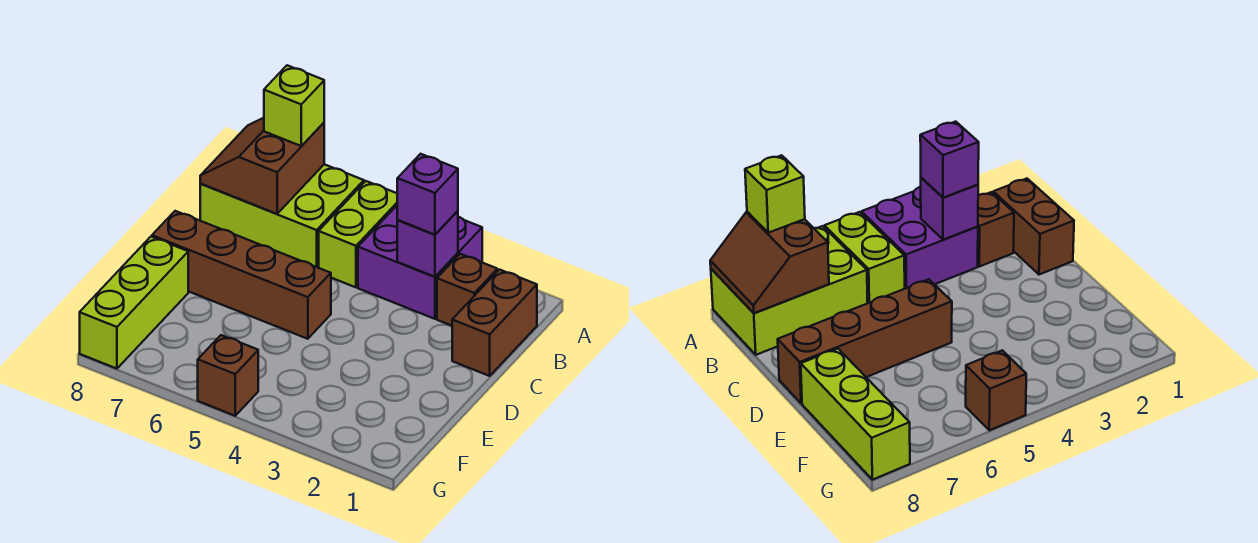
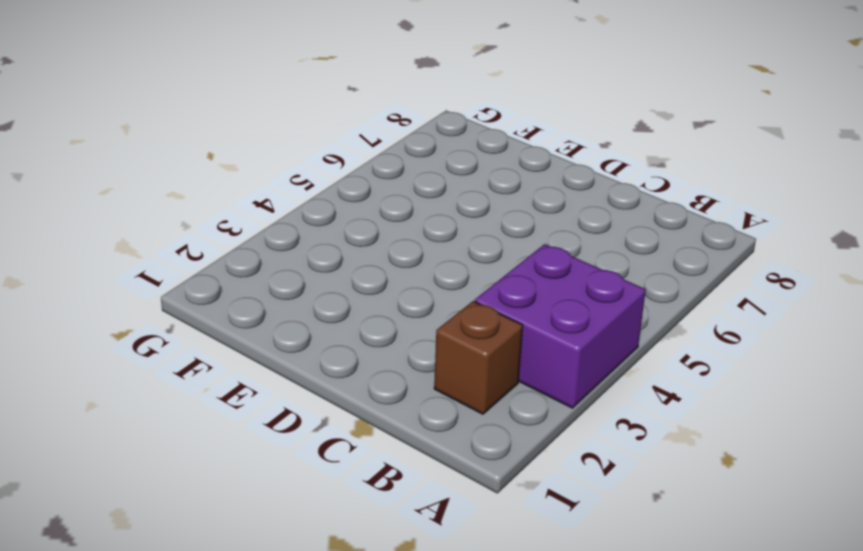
none -> lime brick A5:B5 level 1
none -> lime brick A6:B8 level 1
none -> brown brick B1:C1 level 1

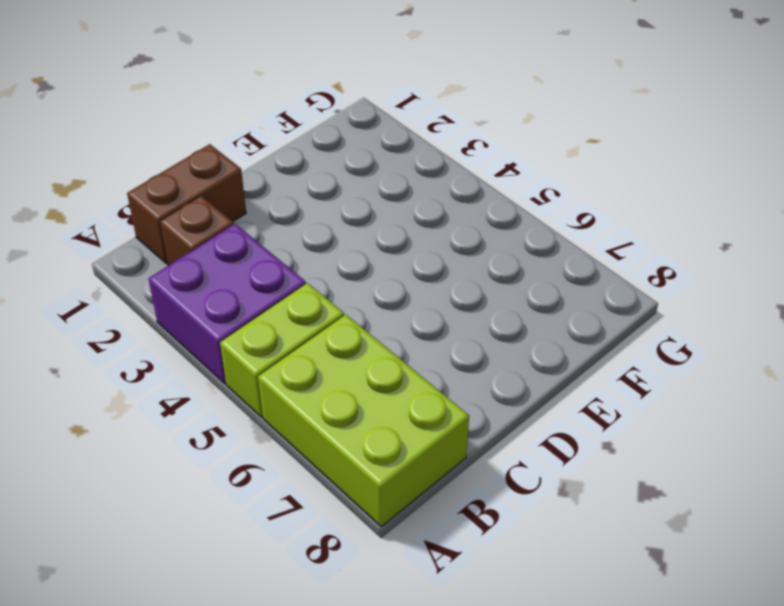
none -> brown brick D5:D8 level 1
none -> lime brick E8:G8 level 1
none -> brown brick G5 level 1

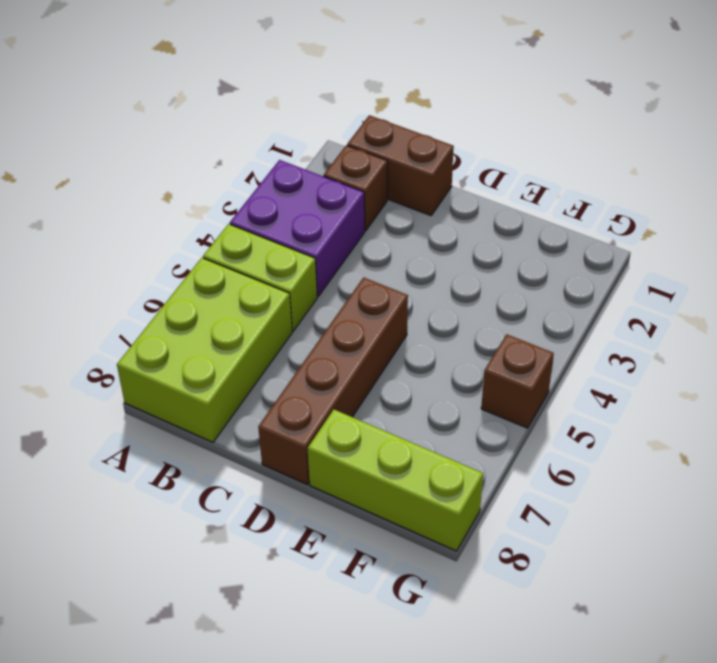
none -> brown slope A7:B8 level 2 top 7
none -> purple brick B3 level 2
none -> lime brick A7 level 3

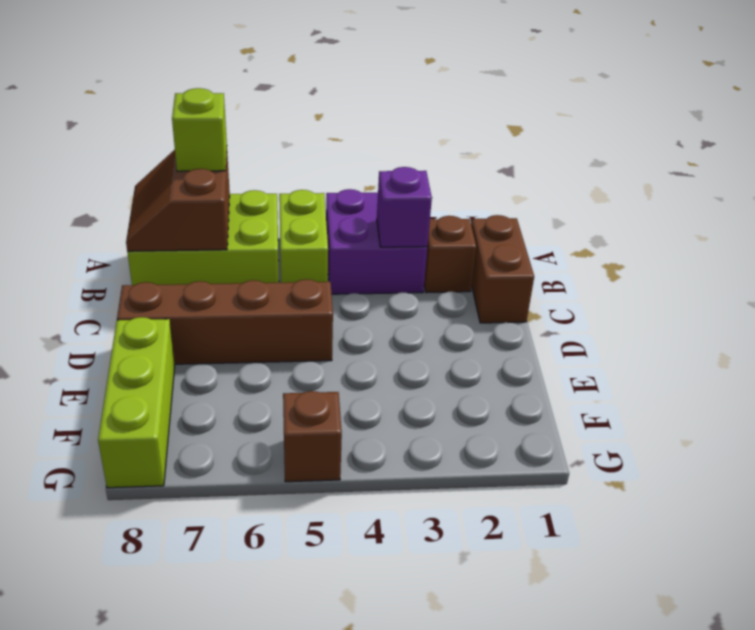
none -> purple brick B3 level 3

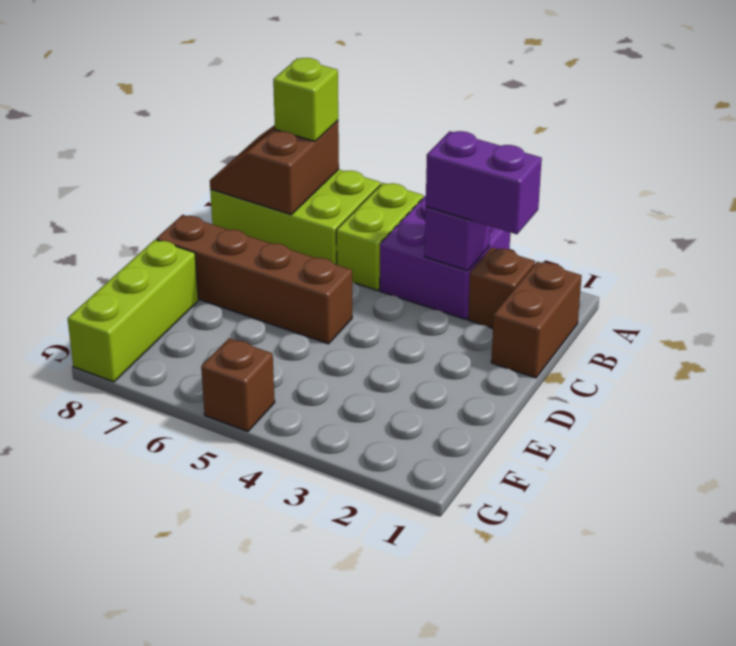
purple brick B2:B3 level 3 -> purple brick B3 level 3

